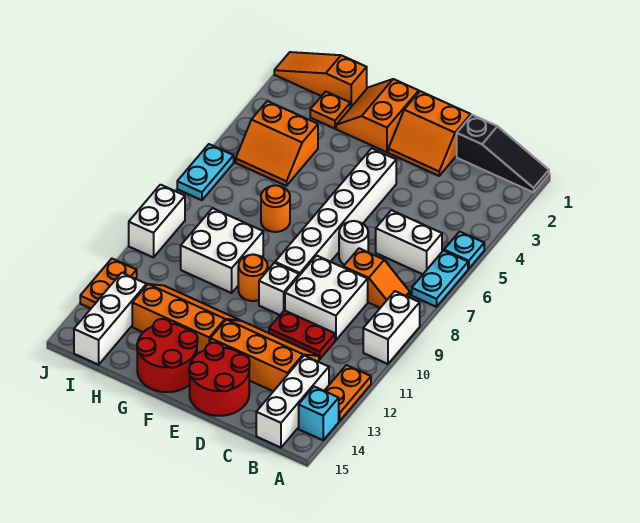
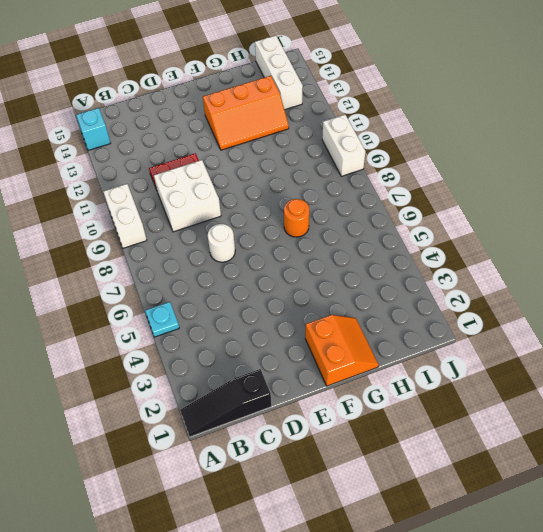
none -> cyan plate A6:A7 level 1
none -> orange plate A12:A13 level 1
none -> white brick B6:C6 level 1
none -> orange slope B8:C8 level 1 top C

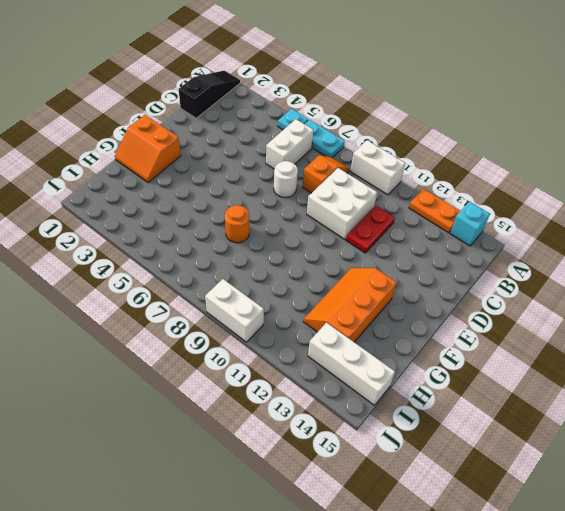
none -> white brick B13:B15 level 1
none -> orange slope C12:E13 level 1 top 13
none -> orange slope D1:E2 level 1 top 1
none -> red round brick D14:E15 level 1

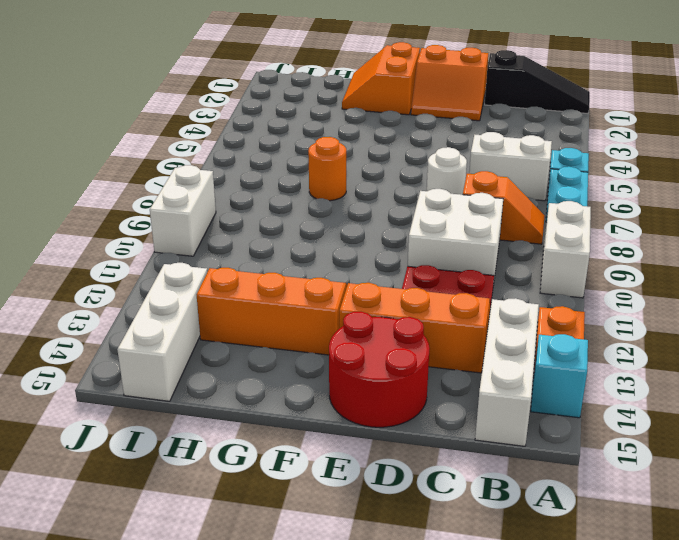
none -> white brick E4:E9 level 1
none -> white brick E10 level 1
none -> orange round brick F10 level 1
none -> red round brick F14:G15 level 1

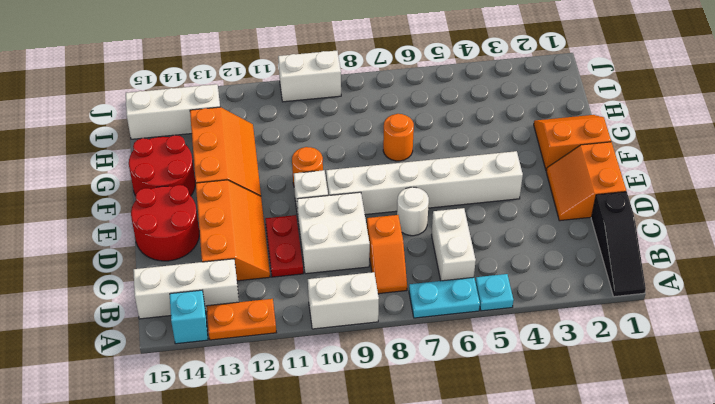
none -> white brick G9:H10 level 1
none -> orange slope H1:J1 level 1 top H
none -> orange plate H2 level 1
none -> orange slope H4:I5 level 1 top 4

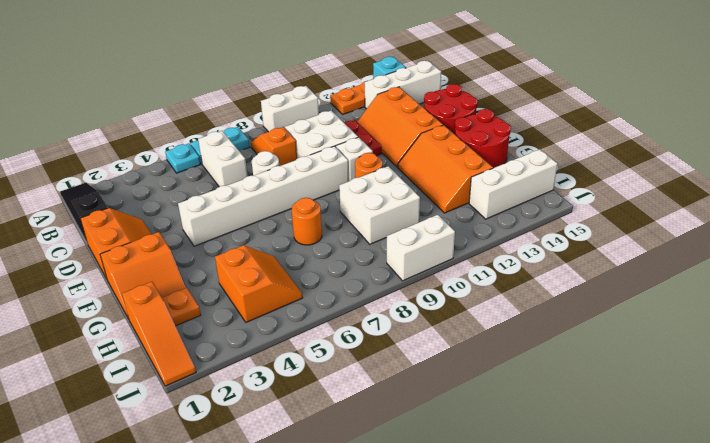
none -> cyan plate J6:J7 level 1
none -> orange plate J12:J13 level 1

